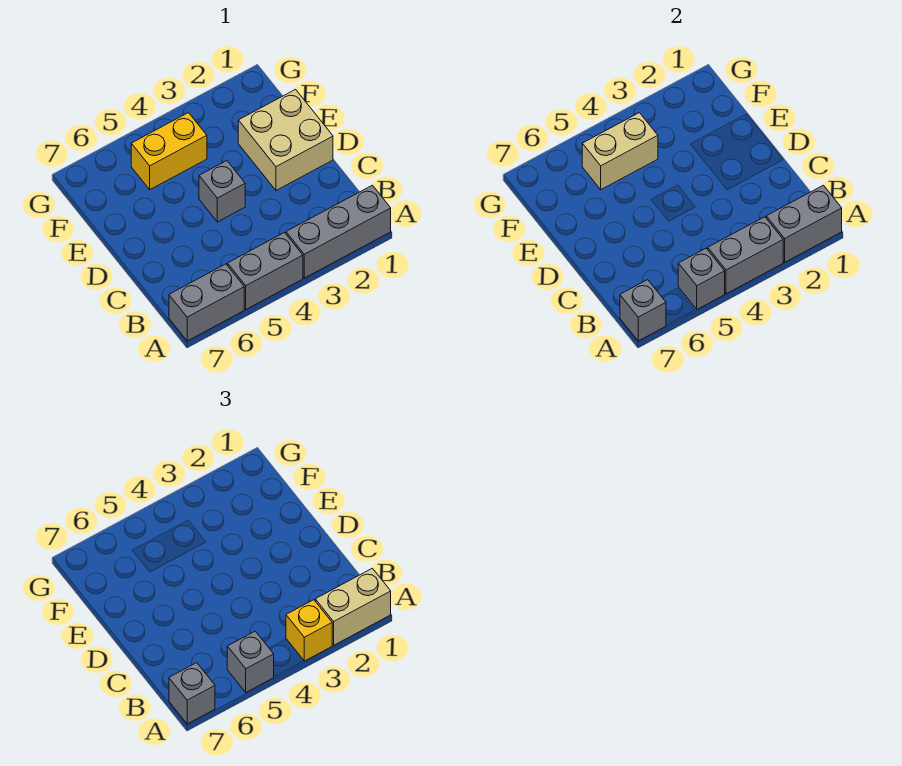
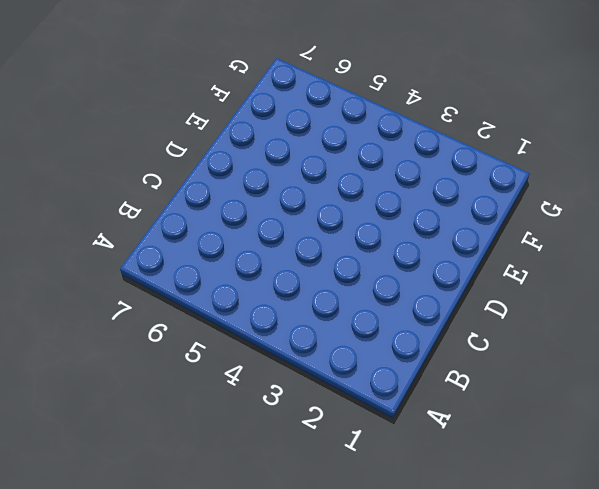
none -> grey brick A1:A3 level 1
none -> grey brick A4:A5 level 1
none -> grey brick A6:A7 level 1

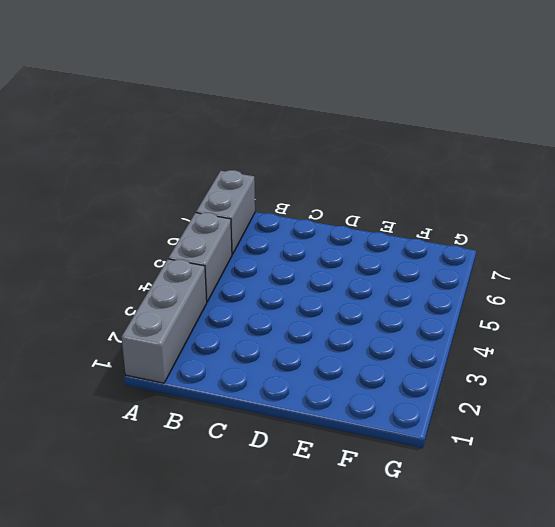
none -> tan brick D1:E2 level 1
none -> grey brick D4 level 1
none -> yellow brick F4:F5 level 1

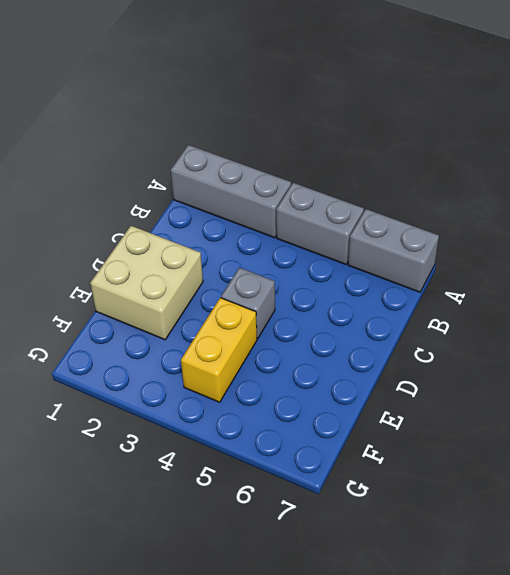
yellow brick E4:F4 level 1 -> yellow brick F4:F5 level 1
none -> grey brick A1:A2 level 2
none -> grey brick A3:A4 level 2
none -> grey brick A5 level 2

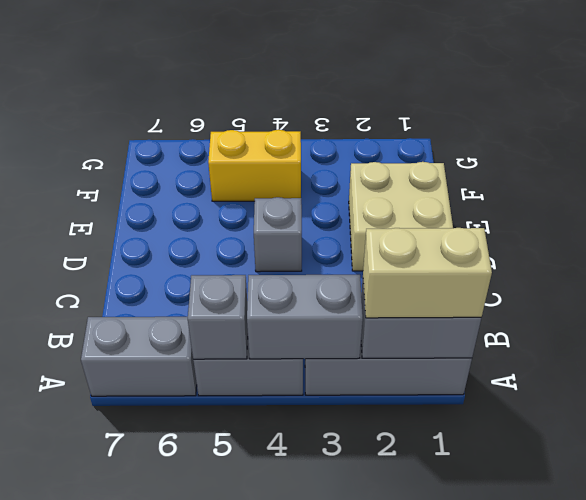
none -> grey brick A7 level 2
none -> tan brick F4:F5 level 2
none -> yellow brick A3 level 3

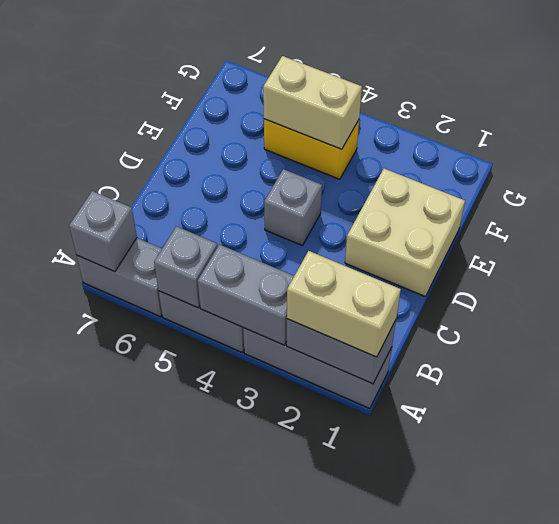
none -> yellow brick A3 level 3
none -> grey brick A5 level 3
none -> grey brick A7 level 3

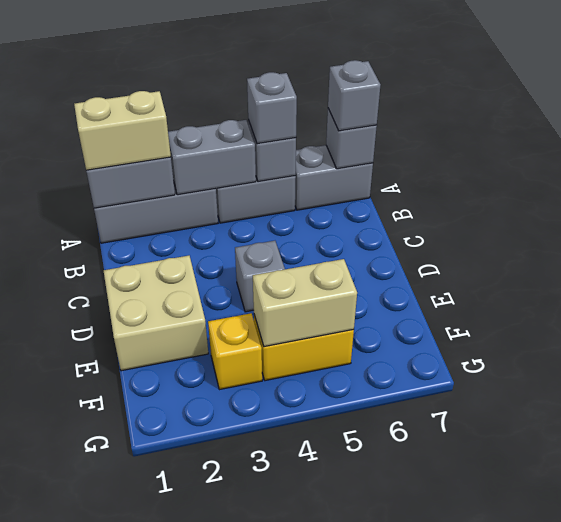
yellow brick F3 level 1 -> yellow brick A3 level 3

